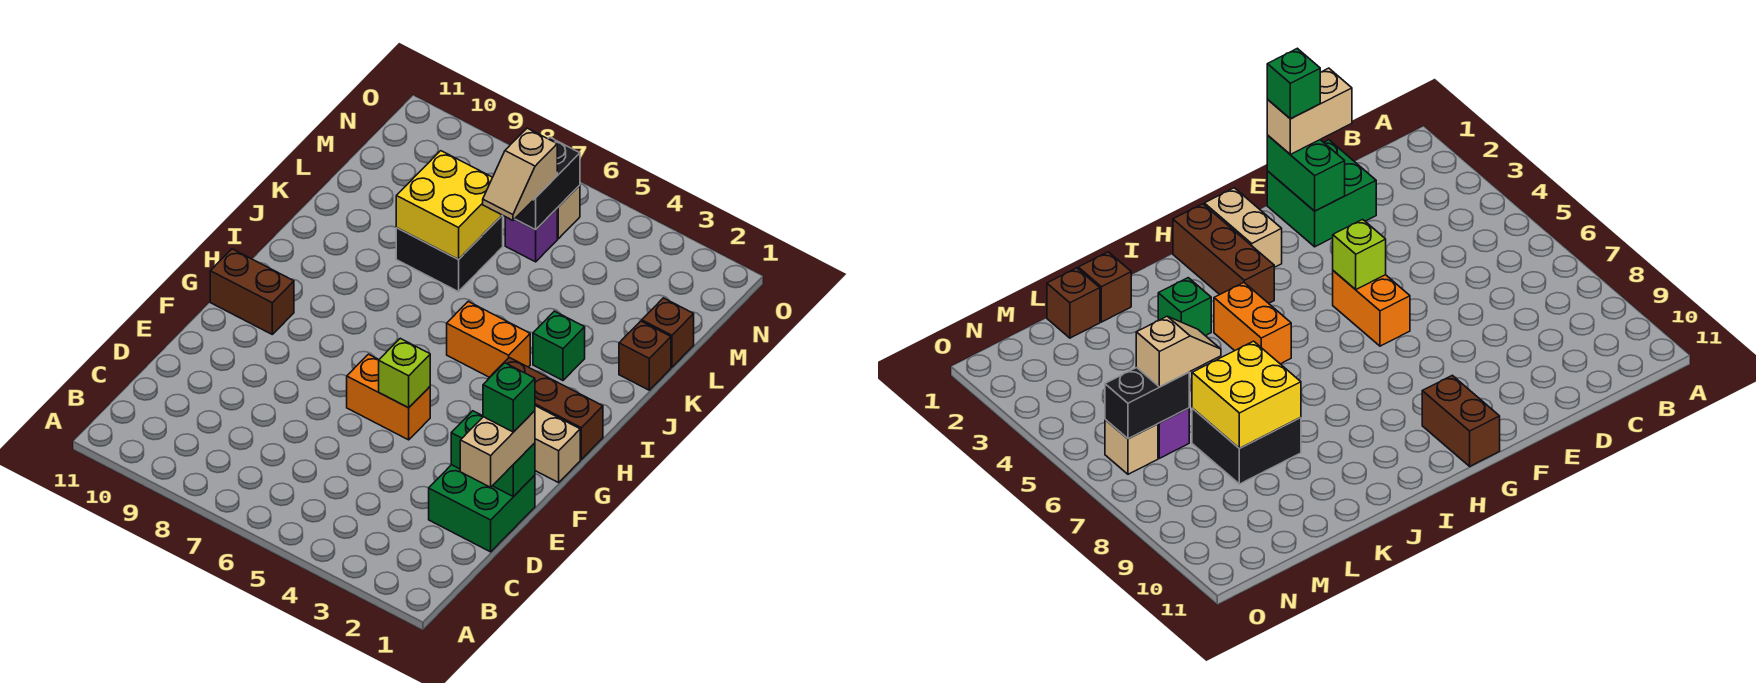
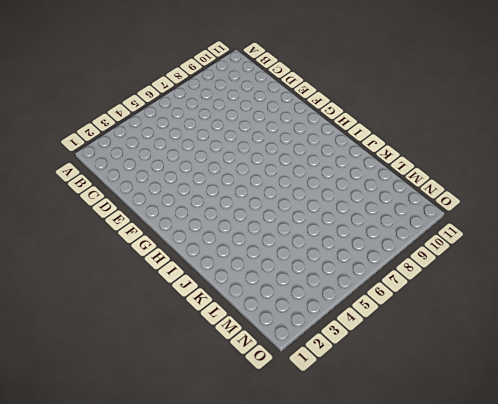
none -> green brick D1:E2 level 1
none -> orange brick F5:F6 level 1
none -> tan brick G1:G2 level 1

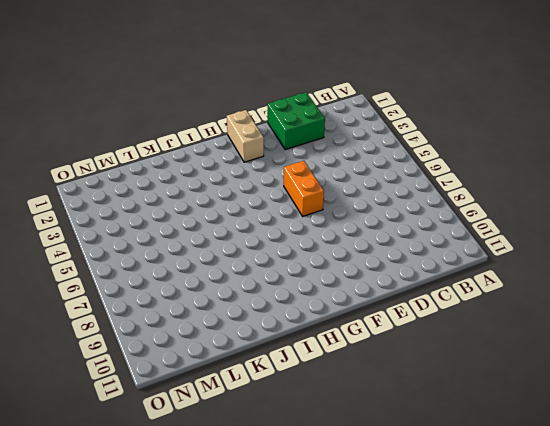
none -> brown brick G10:G11 level 1
none -> brown brick H1:H3 level 1
none -> orange brick I4:I5 level 1

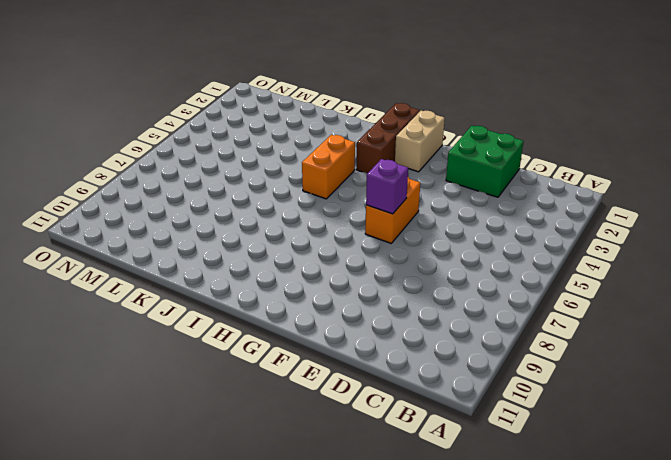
purple brick F6 level 2 -> purple brick M6 level 1
none -> brown brick G10:G11 level 1
none -> green brick J3 level 1
none -> brown brick K1 level 1

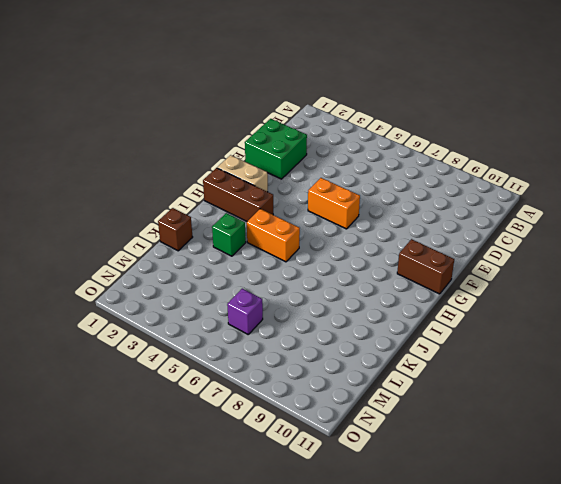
none -> black brick K7:L8 level 1
none -> brown brick L1 level 1
none -> tan brick N6 level 1

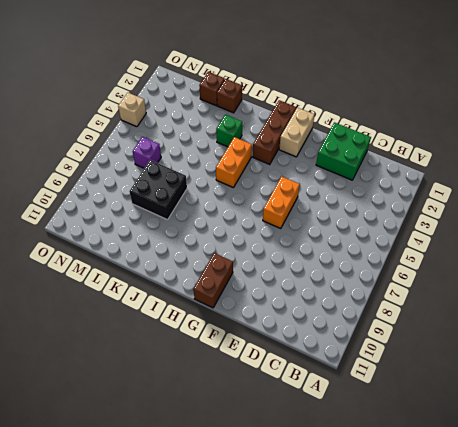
tan brick O4 level 1 -> tan brick N6 level 1
none -> green brick E1:E2 level 2
none -> lime brick F5 level 2
none -> yellow brick K7:L8 level 2

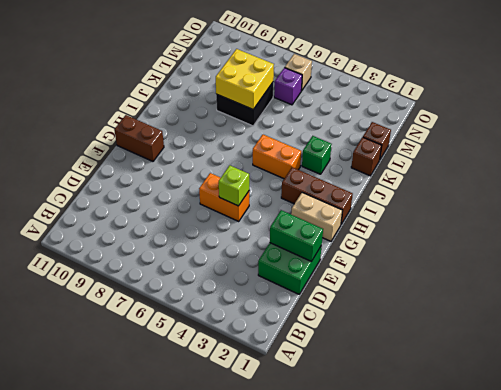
none -> black brick M6:N6 level 2
none -> tan brick D1:E1 level 3
none -> tan slope L6:M6 level 3 top M

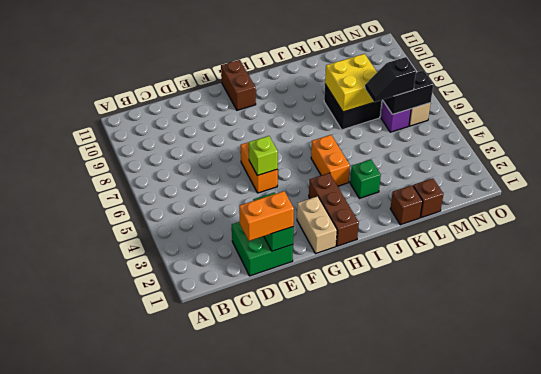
orange brick D1:E1 level 3 -> tan brick D1:E1 level 3
black slope L6:M6 level 3 top M -> tan slope L6:M6 level 3 top M
none -> green brick E1 level 4

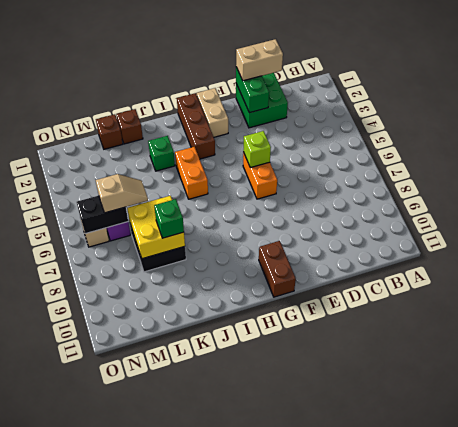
green brick K8 level 3 -> green brick E1 level 4

